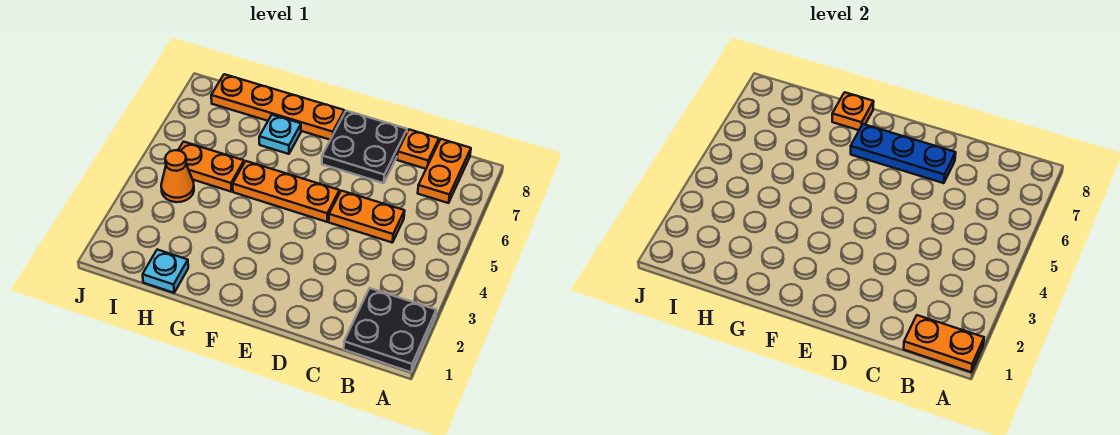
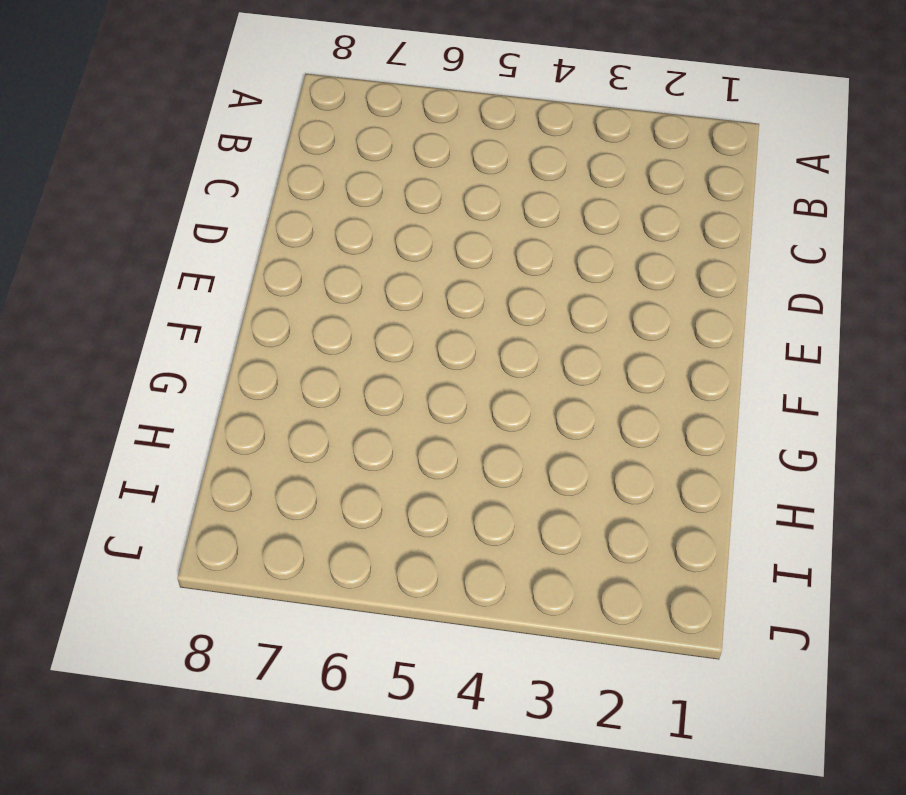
none -> black plate A1:B2 level 1
none -> orange plate B7:B8 level 1
none -> orange plate C5:D5 level 1

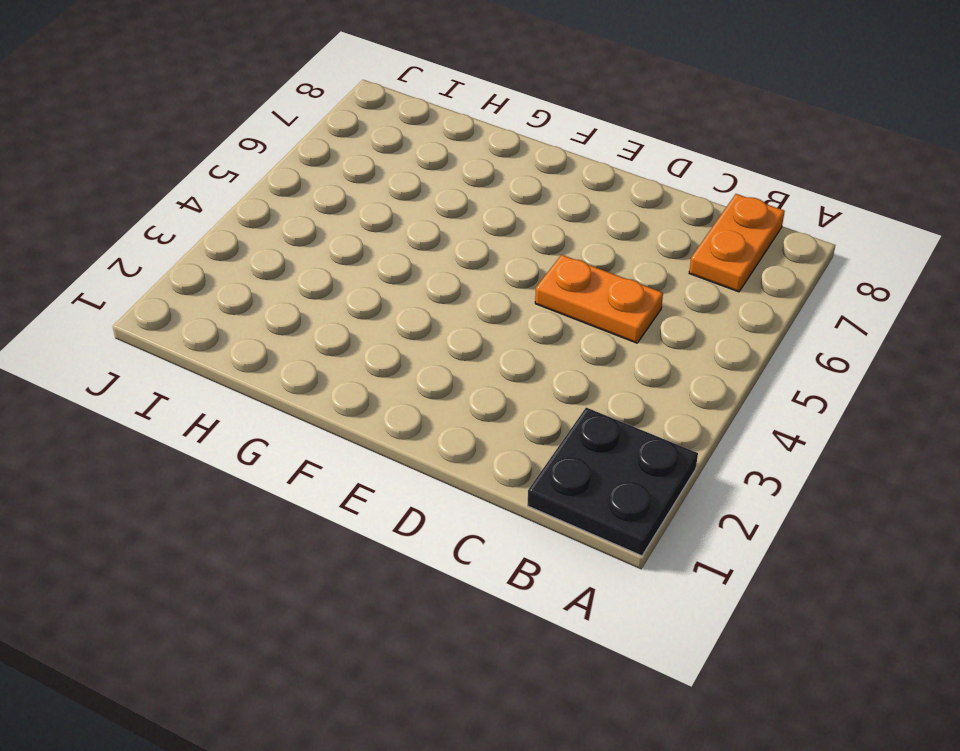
none -> orange plate C8 level 1
none -> black plate D7:E8 level 1
none -> orange plate E5:G5 level 1

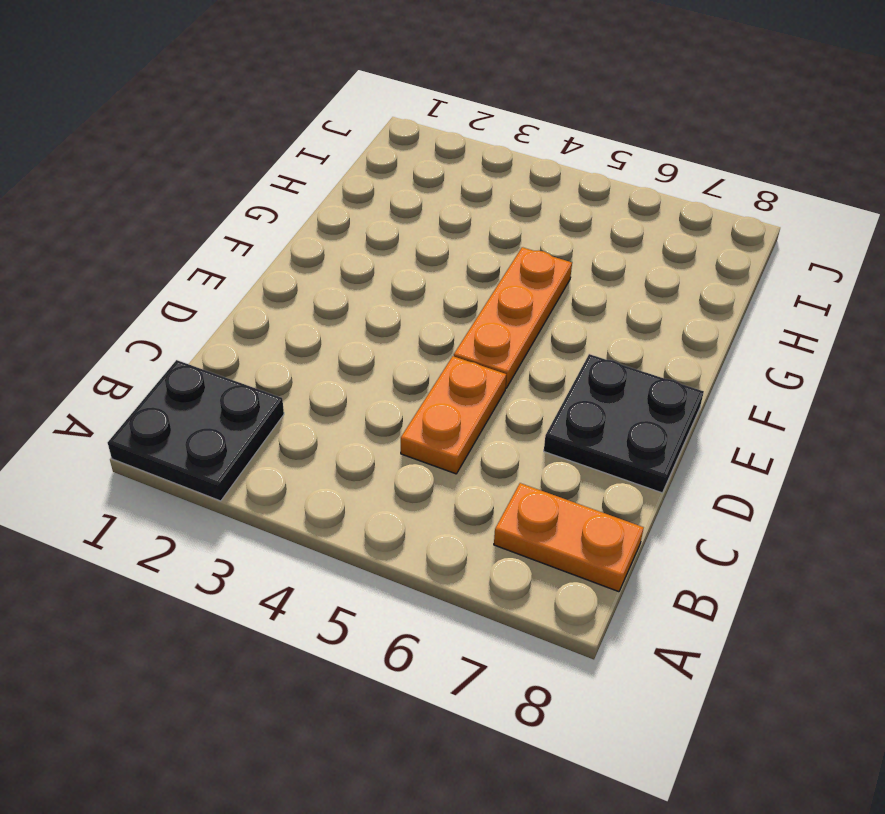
none -> orange plate C8 level 1
none -> orange plate F8:I8 level 1
none -> cyan plate G7 level 1

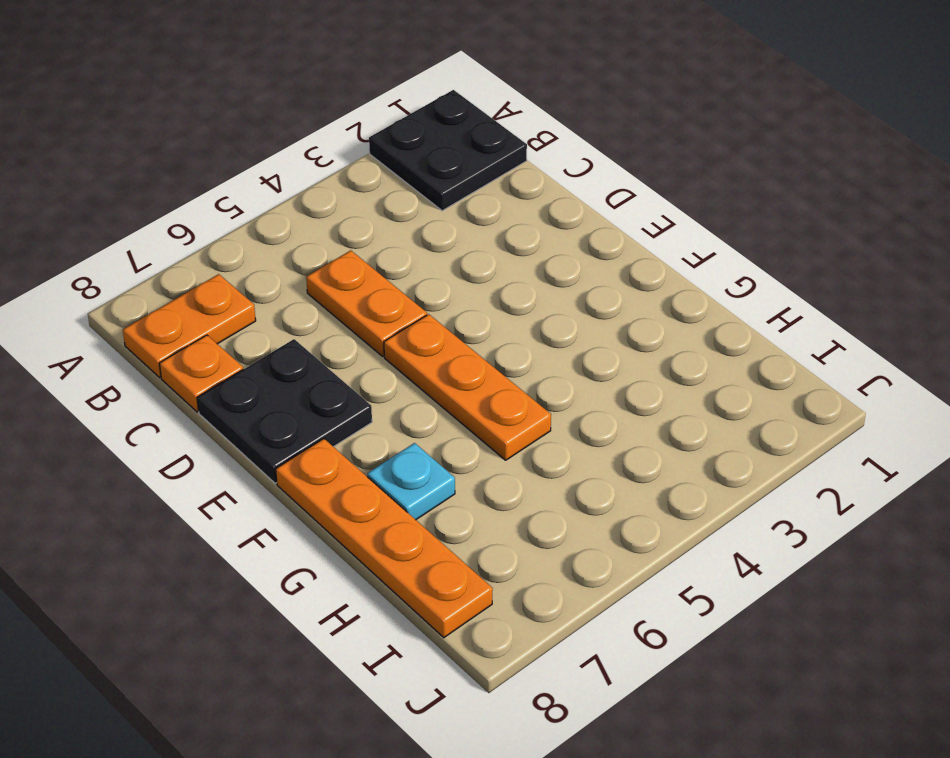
none -> cyan plate H1 level 1
none -> orange plate H5:I5 level 1
none -> orange cone I4 level 1

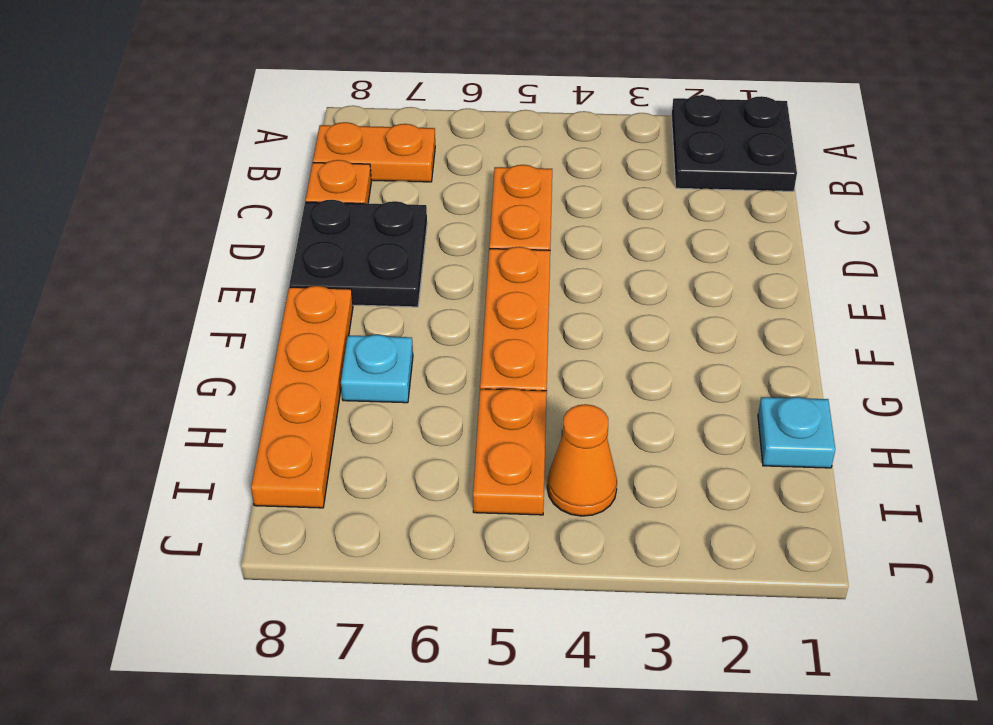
none -> orange plate A1:B1 level 2
none -> blue plate D7:F7 level 2
none -> orange plate G8 level 2

